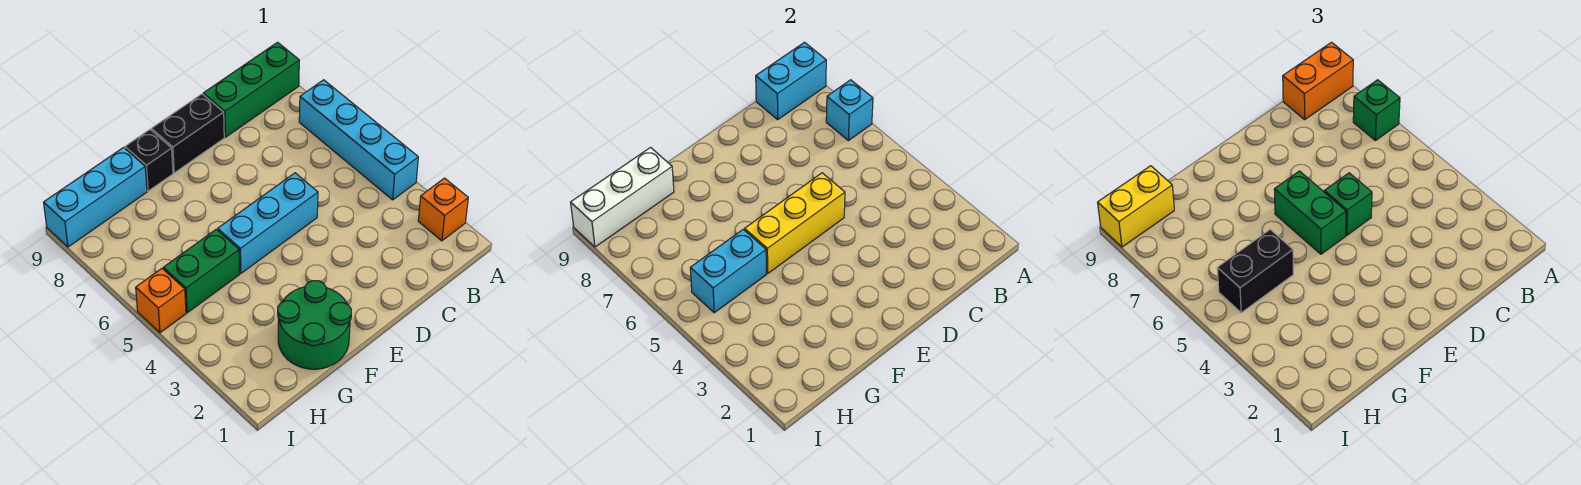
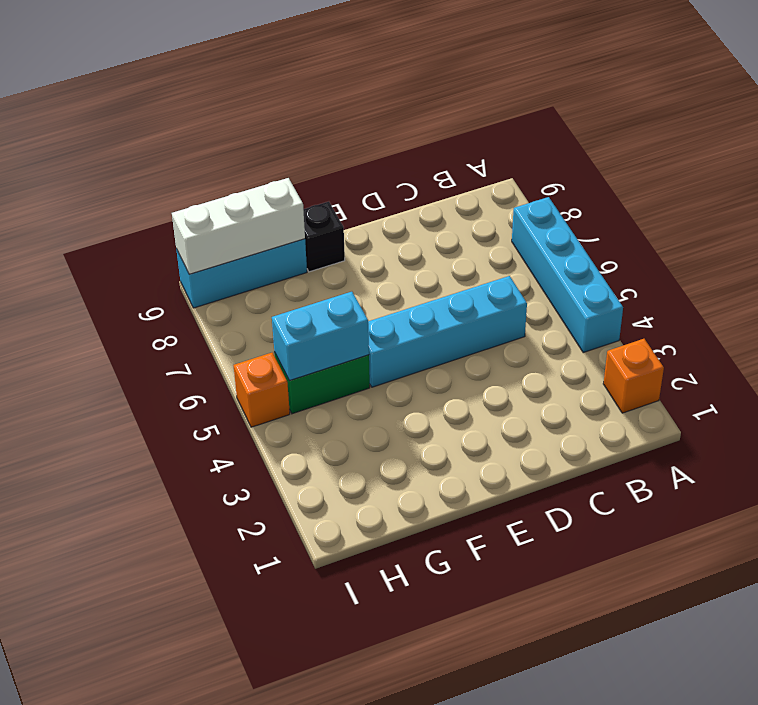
cyan brick C5:F5 level 1 -> cyan brick D5:F5 level 1
none -> green brick A9:C9 level 1
none -> black brick D9:E9 level 1
none -> green round brick F1:G2 level 1

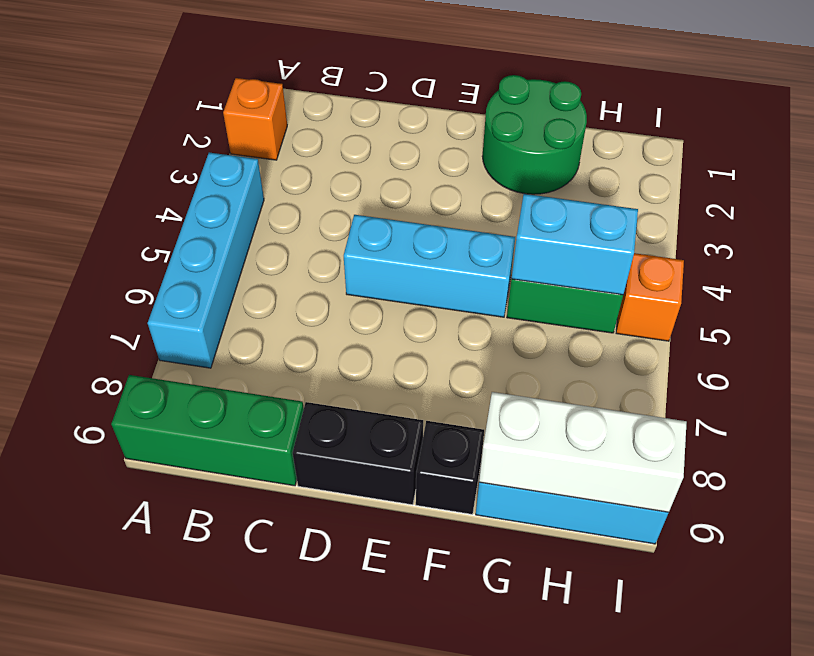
none -> cyan brick A7 level 2
none -> cyan brick A9:B9 level 2
none -> yellow brick D5:F5 level 2

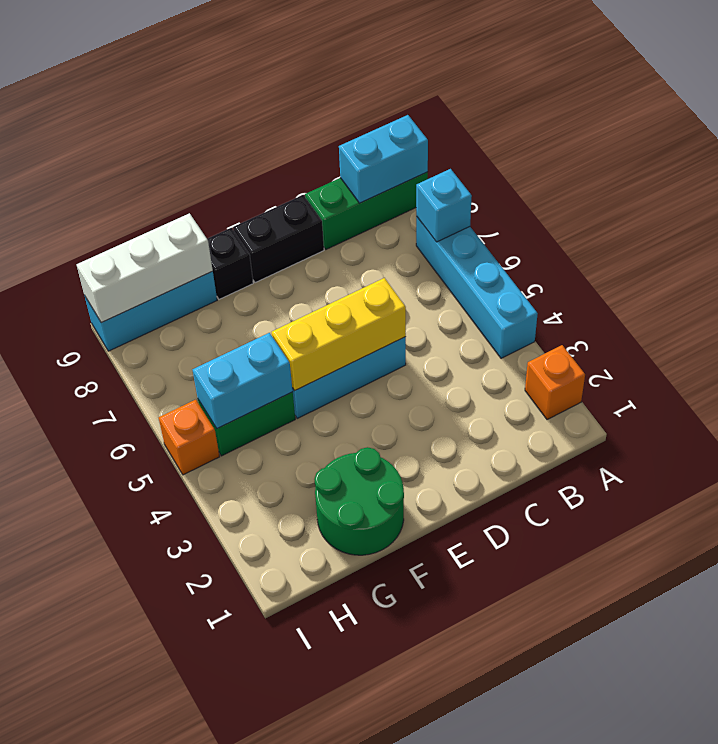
none -> green brick A7 level 3
none -> orange brick A9:B9 level 3
none -> green brick D5 level 3

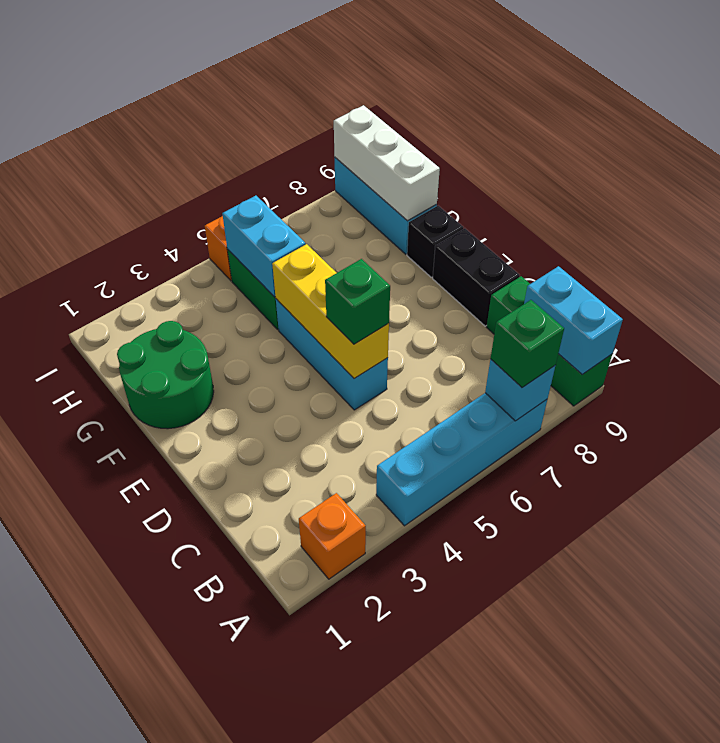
none -> orange brick A9:B9 level 3
none -> green brick E5:E6 level 3
none -> black brick G5:H5 level 3

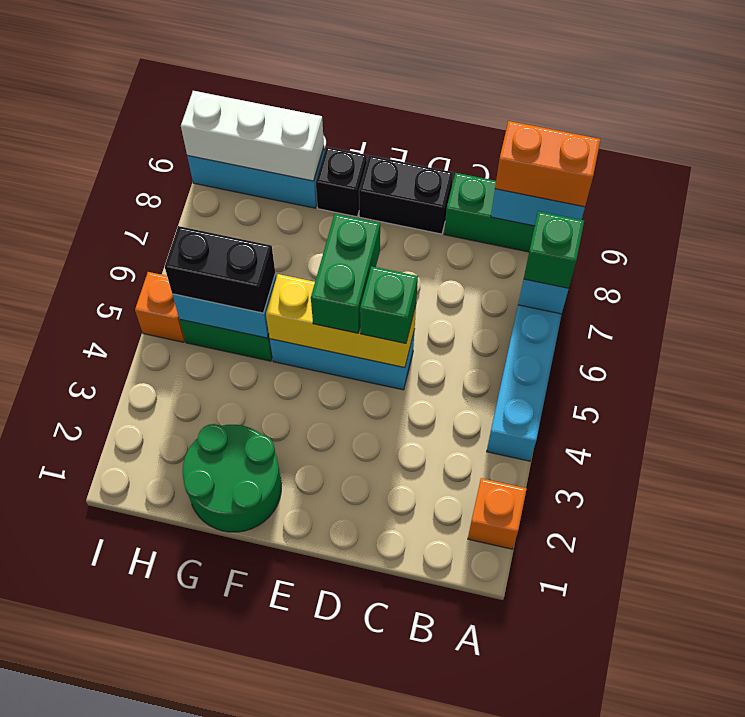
none -> yellow brick H9:I9 level 3

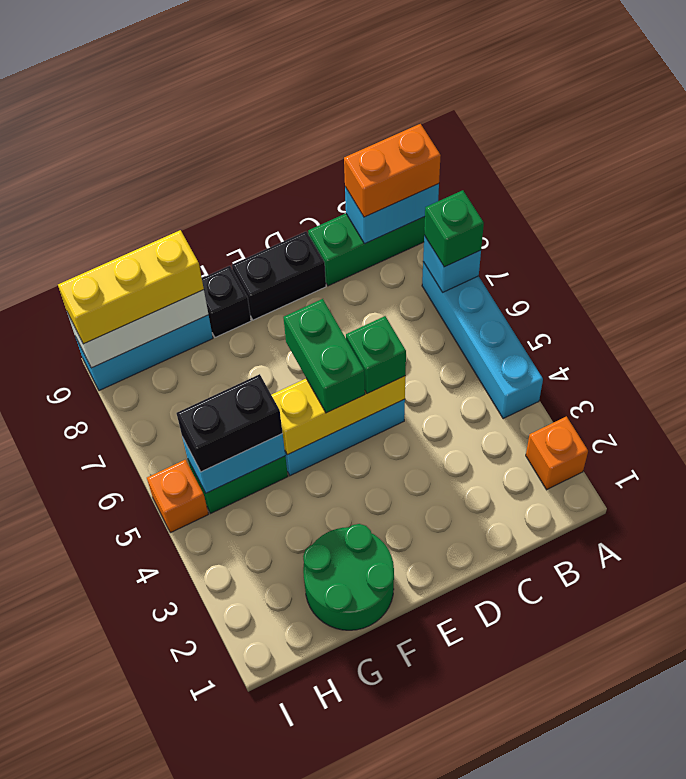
yellow brick G9:I9 level 3 -> yellow brick H9:I9 level 3

